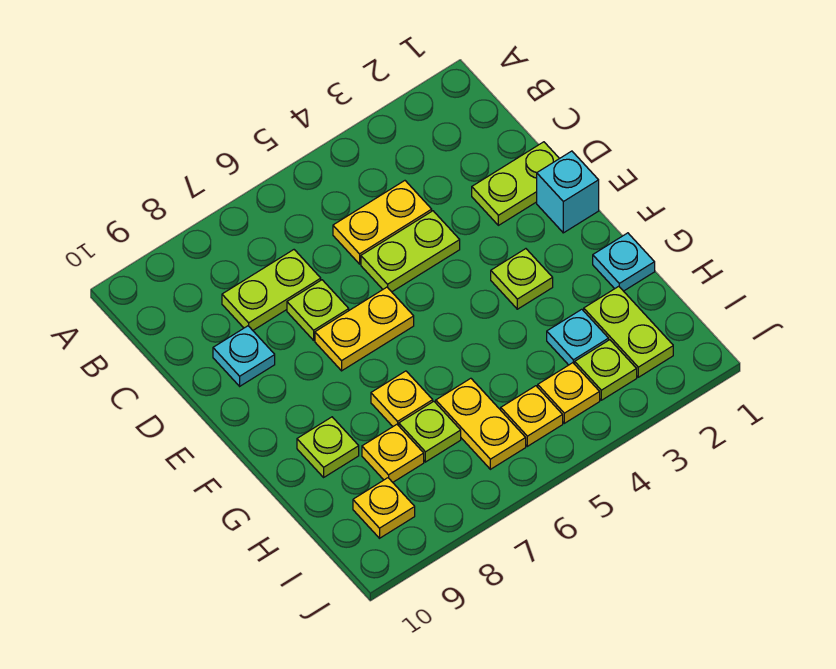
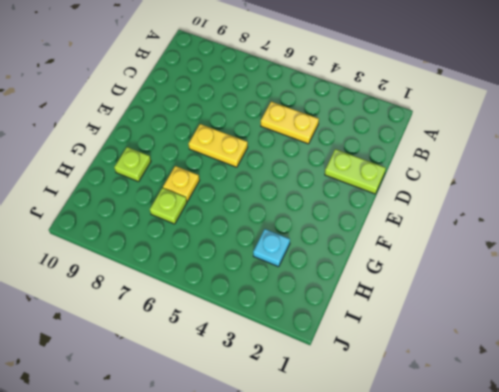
none -> lime plate C7:C8 level 1
none -> lime plate D4:D5 level 1
none -> lime plate D7 level 1

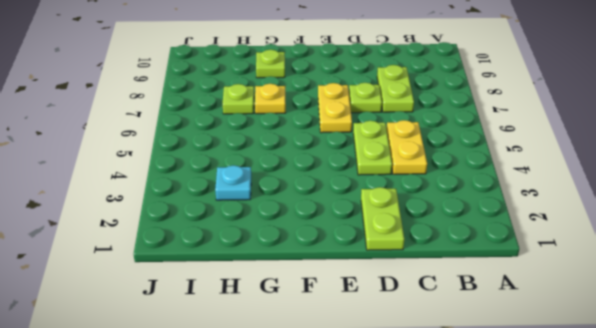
none -> cyan plate D9 level 1
none -> cyan brick E1 level 1
none -> lime plate F3 level 1

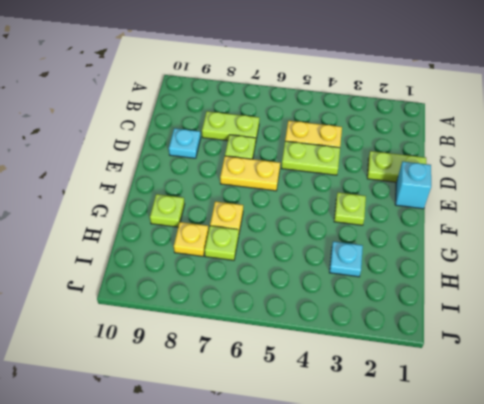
none -> cyan plate G1 level 1
none -> lime plate H2:I2 level 1
none -> yellow plate H6:I6 level 1

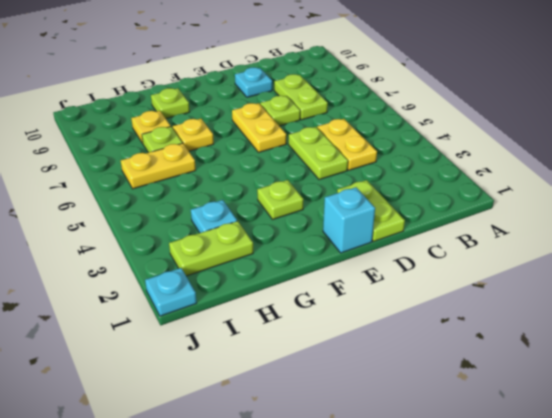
cyan plate J1 level 1 -> cyan plate G1 level 1
none -> lime plate I3 level 1
none -> yellow plate I4 level 1
none -> yellow plate I5 level 1

